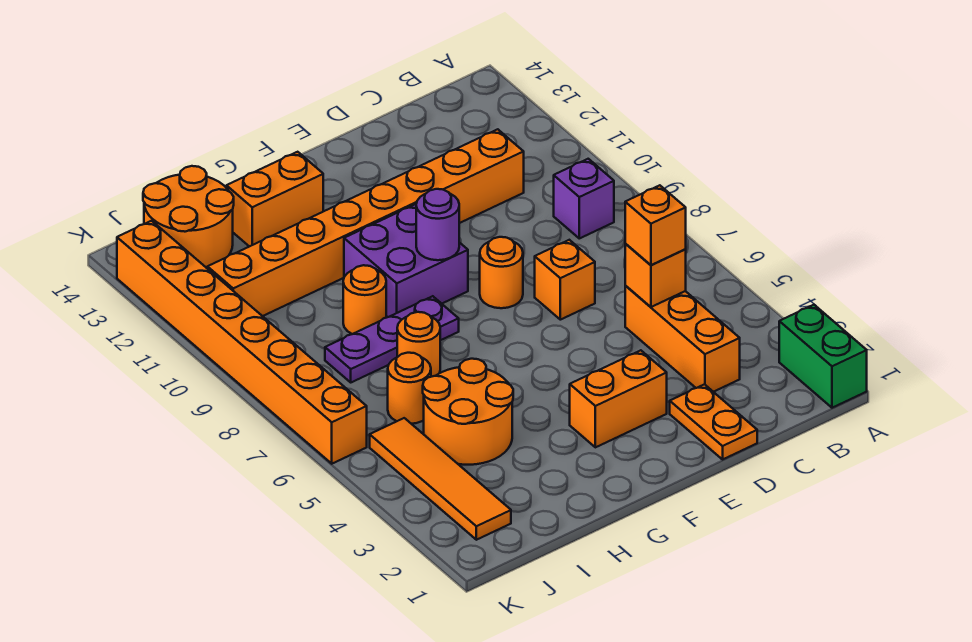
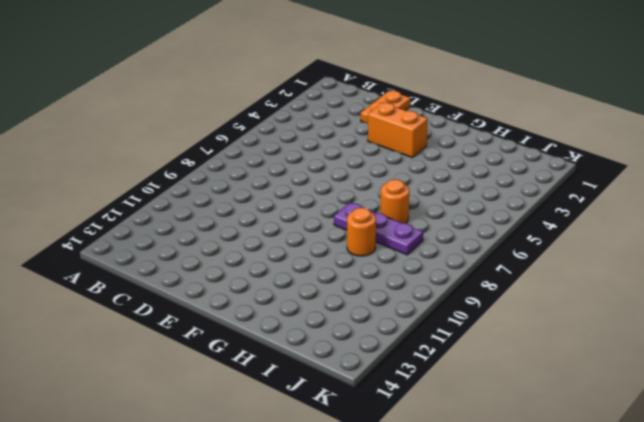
none -> green brick A1:A2 level 1
none -> purple brick B9 level 1
none -> orange brick C3:C5 level 1

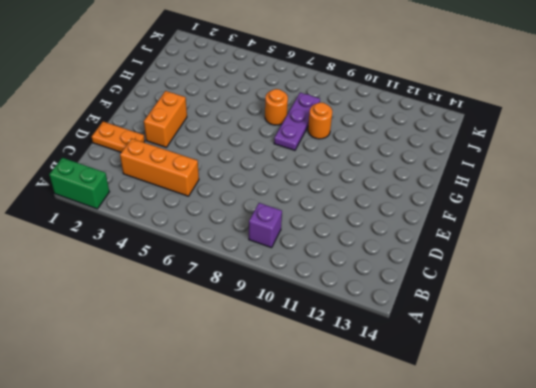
none -> orange brick C11:J11 level 1
none -> orange brick D7 level 1
none -> orange round brick E8 level 1

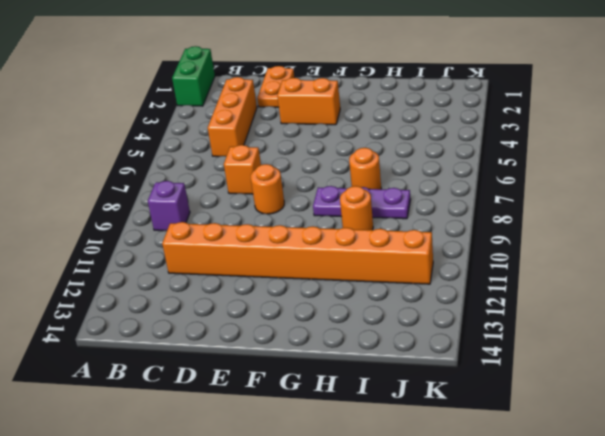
none -> purple brick F9:G10 level 1
none -> orange brick G13:H13 level 1
none -> orange round brick H4:I5 level 1

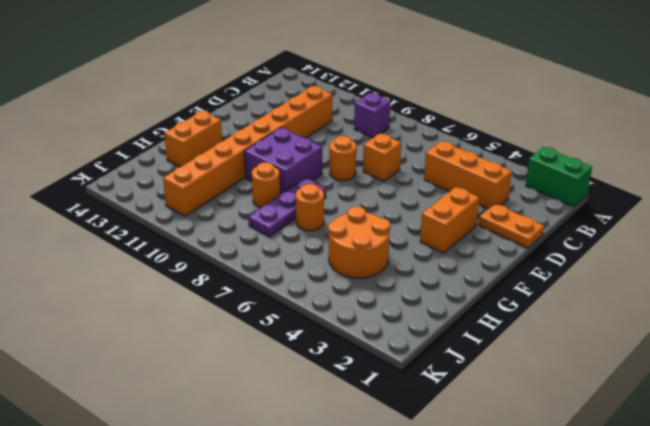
none -> orange round brick I6 level 1
none -> orange round brick I13:J14 level 1
none -> orange tile J2:J5 level 1

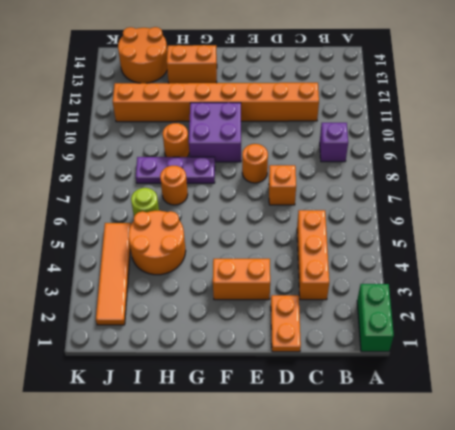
lime round brick I6 level 1 -> orange round brick I6 level 1
none -> orange brick K6:K13 level 1
none -> orange brick C5 level 2
none -> purple round brick F9 level 2

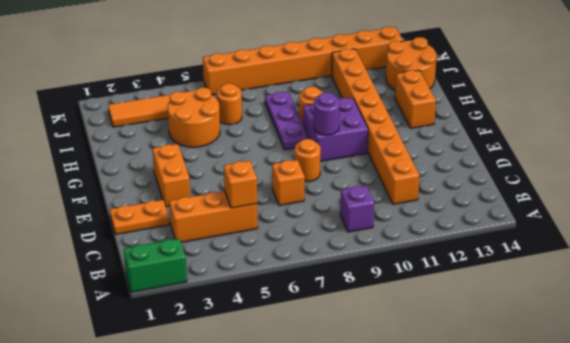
none -> orange round brick H7 level 1
none -> orange brick C5 level 3

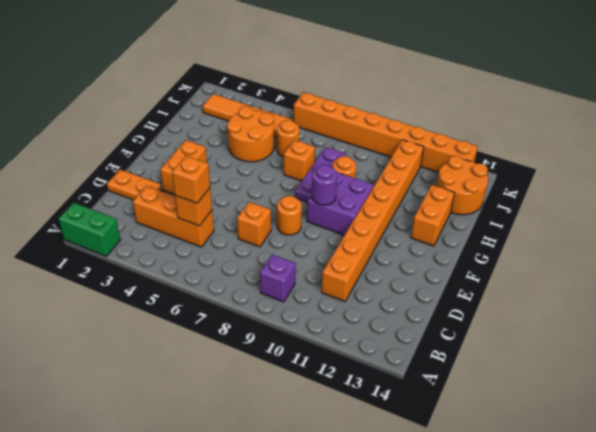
orange brick H7 level 1 -> orange round brick H7 level 1

